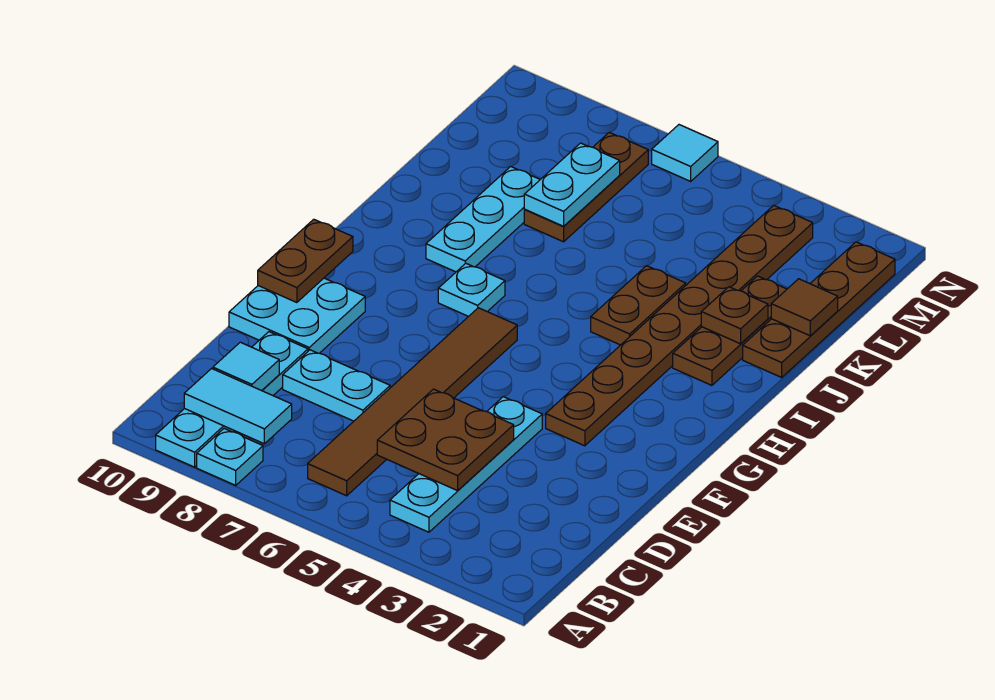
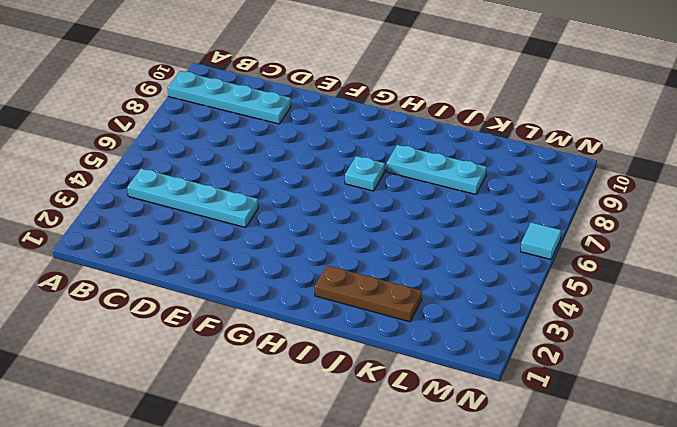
none -> cyan plate A8 level 1
none -> brown tile B6:G6 level 1
none -> cyan plate D7:D8 level 1

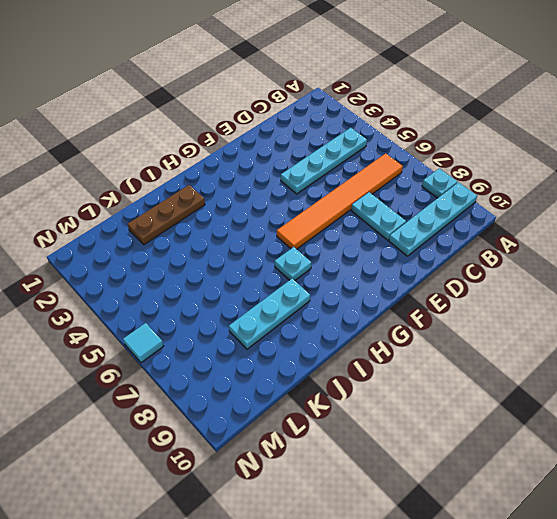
orange tile B6:G6 level 1 -> brown tile B6:G6 level 1
none -> cyan plate E9:F10 level 1
none -> brown plate F3:M3 level 1
none -> brown plate I4:J4 level 1

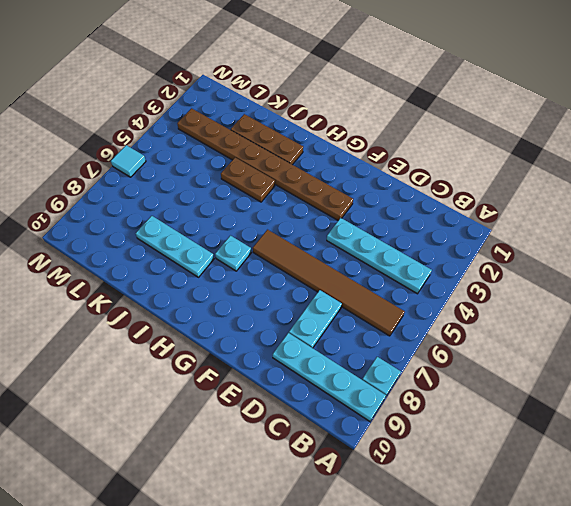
none -> cyan plate E9:F10 level 1
none -> brown plate J1:M1 level 1
none -> brown plate K7:M7 level 1

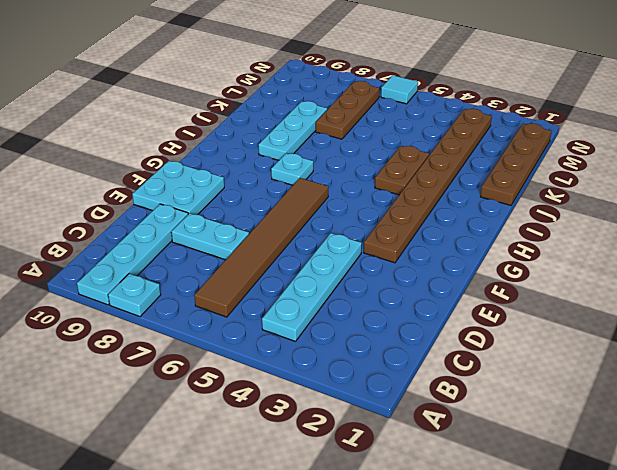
none -> brown plate I2:K2 level 1
none -> cyan tile B8:B9 level 2
none -> brown plate C4:D5 level 2

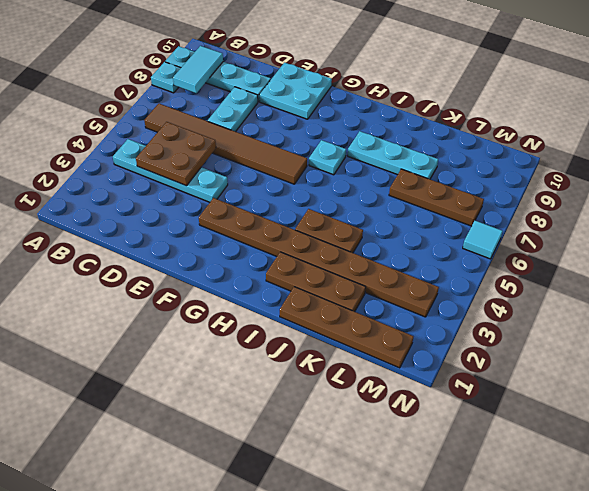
none -> cyan tile C9 level 2
none -> brown plate F10:G10 level 2
none -> brown plate J2 level 2

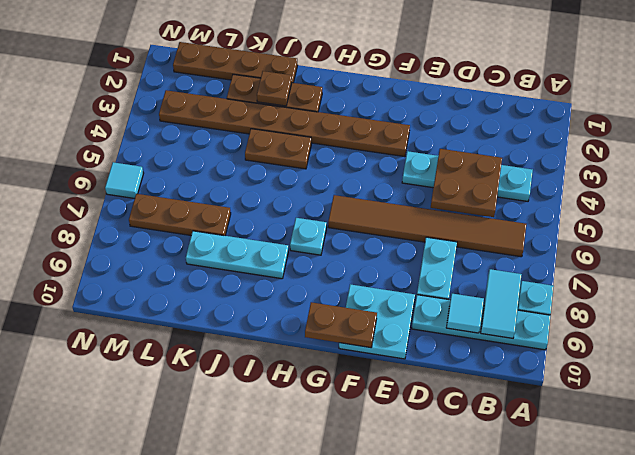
none -> brown tile K1 level 2
none -> cyan plate K7:L7 level 2

